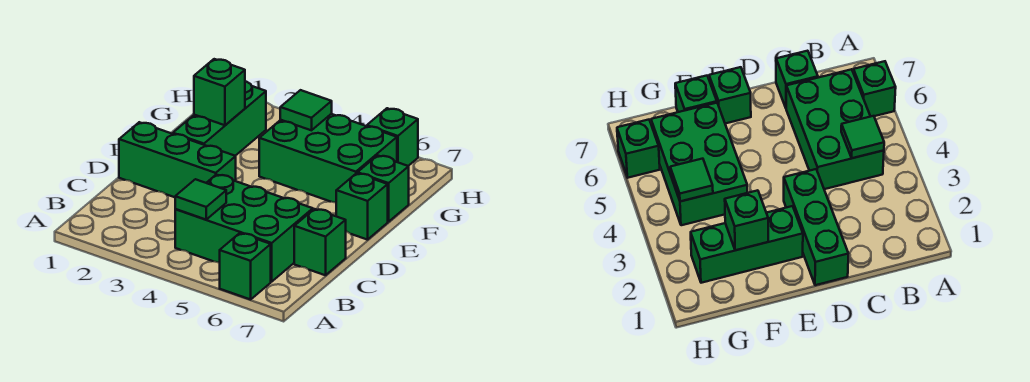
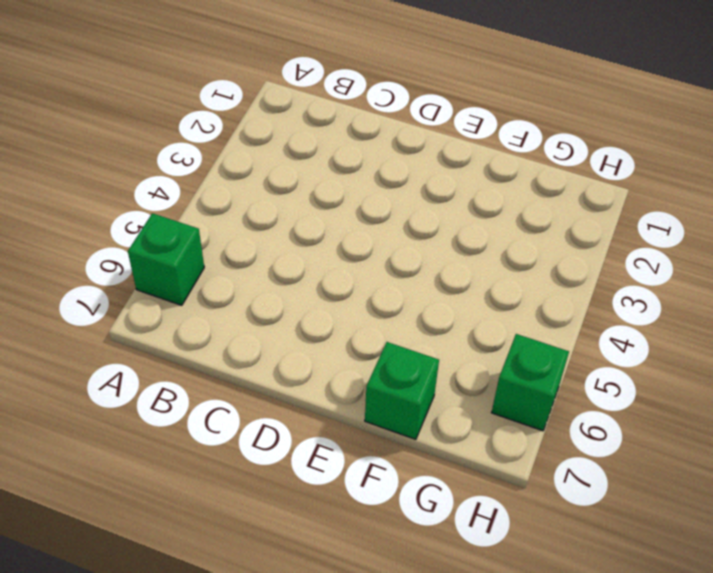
none -> green brick B4:C6 level 1
none -> green brick C7 level 1
none -> green brick D1:D3 level 1

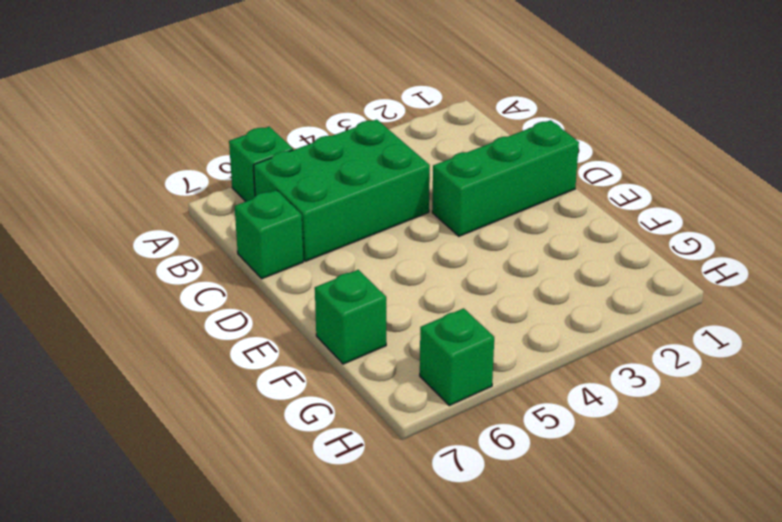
none -> green brick E2:G2 level 1
none -> green brick E7 level 1
none -> green brick F4:G6 level 1

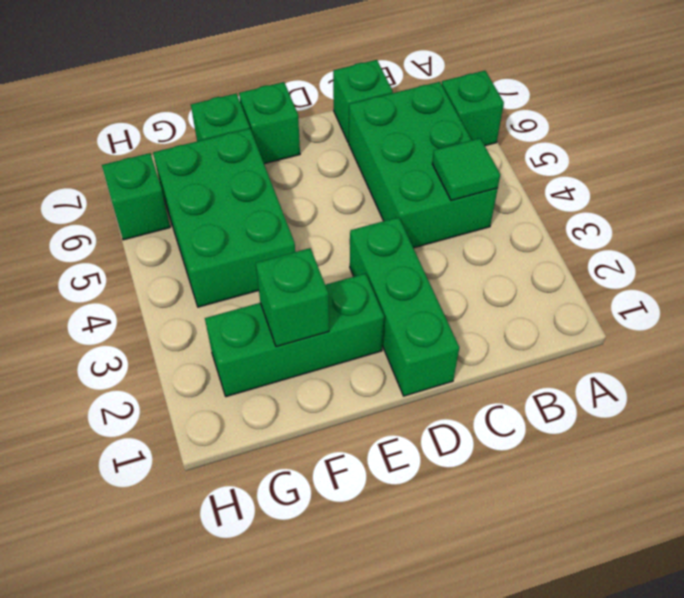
none -> green tile G4 level 2

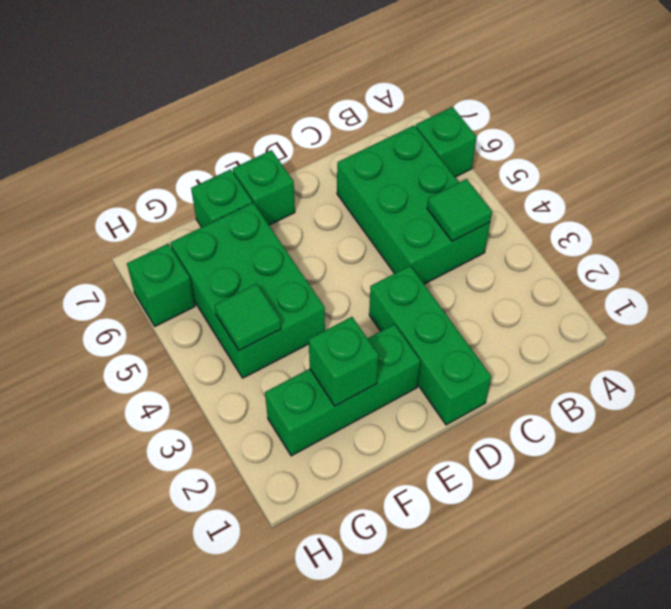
none -> green brick C7 level 1

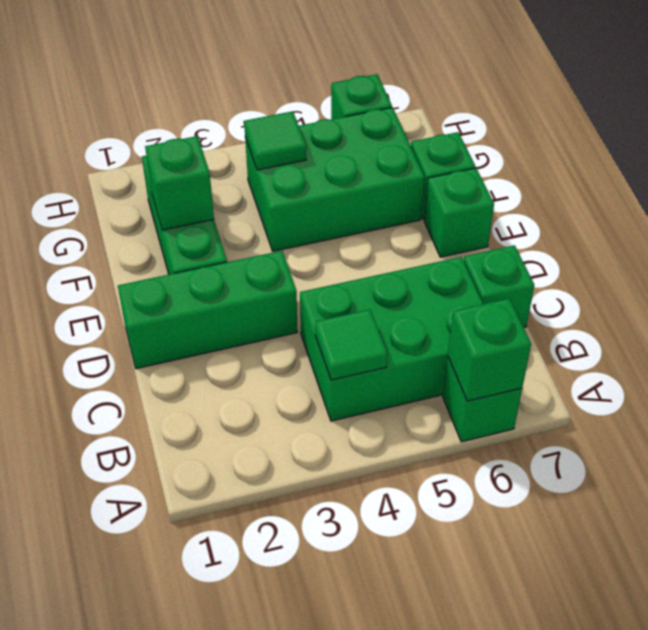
green brick A6 level 2 -> none

